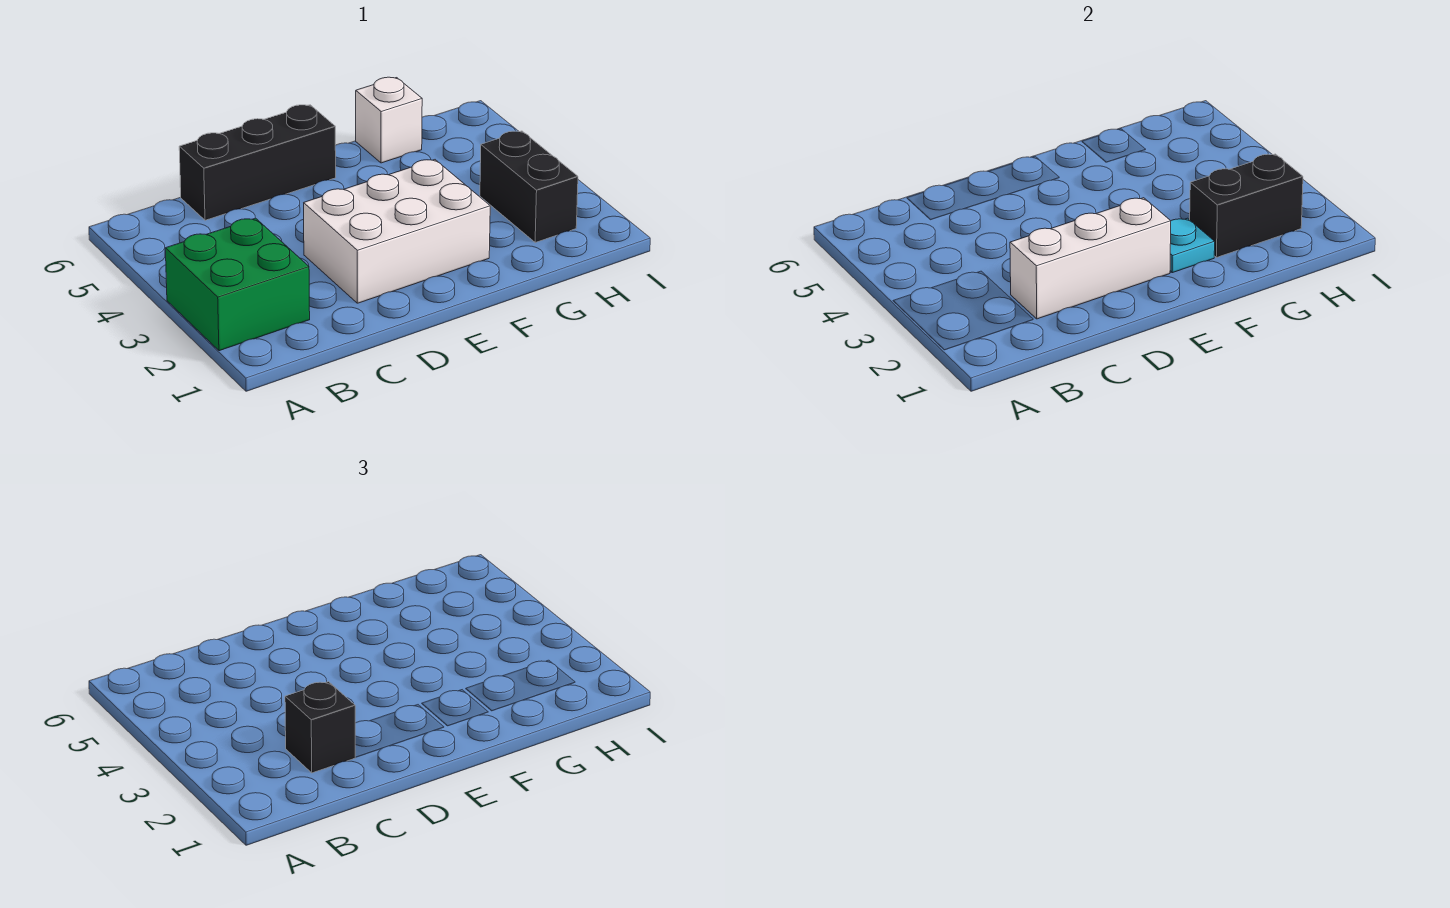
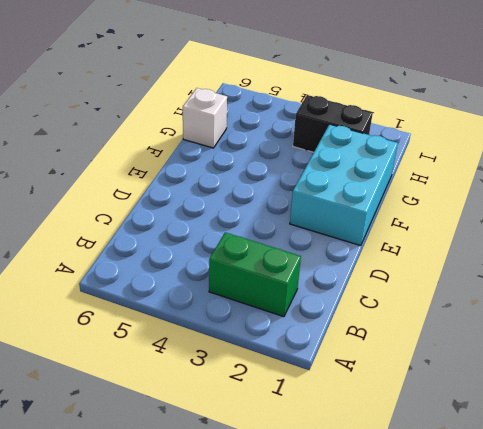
green brick B2:B3 level 1 -> green brick A2:B3 level 1
cyan brick E1:G2 level 1 -> white brick D2:F3 level 1
none -> black brick C6:E6 level 1
none -> white brick C2:E2 level 2

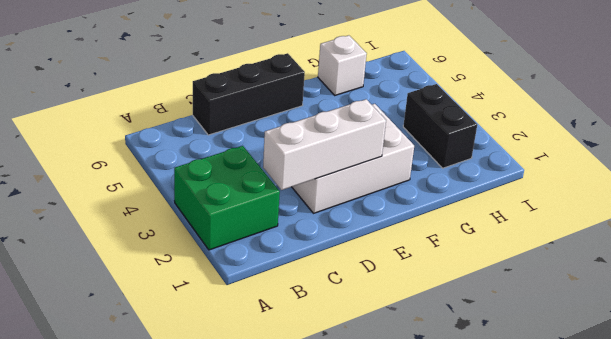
none -> cyan plate F2 level 2
none -> black brick G2:H2 level 2

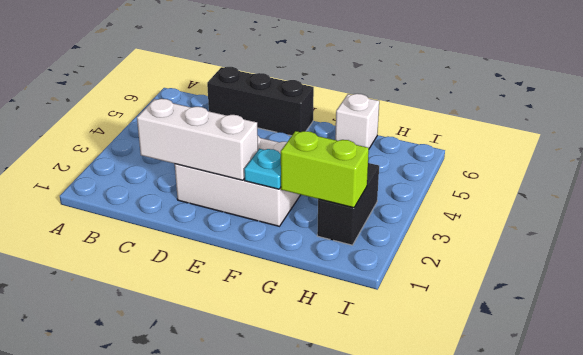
lime brick G2:H2 level 2 -> black brick G2:H2 level 2
none -> green brick A2:B3 level 1
none -> black brick C2 level 3

